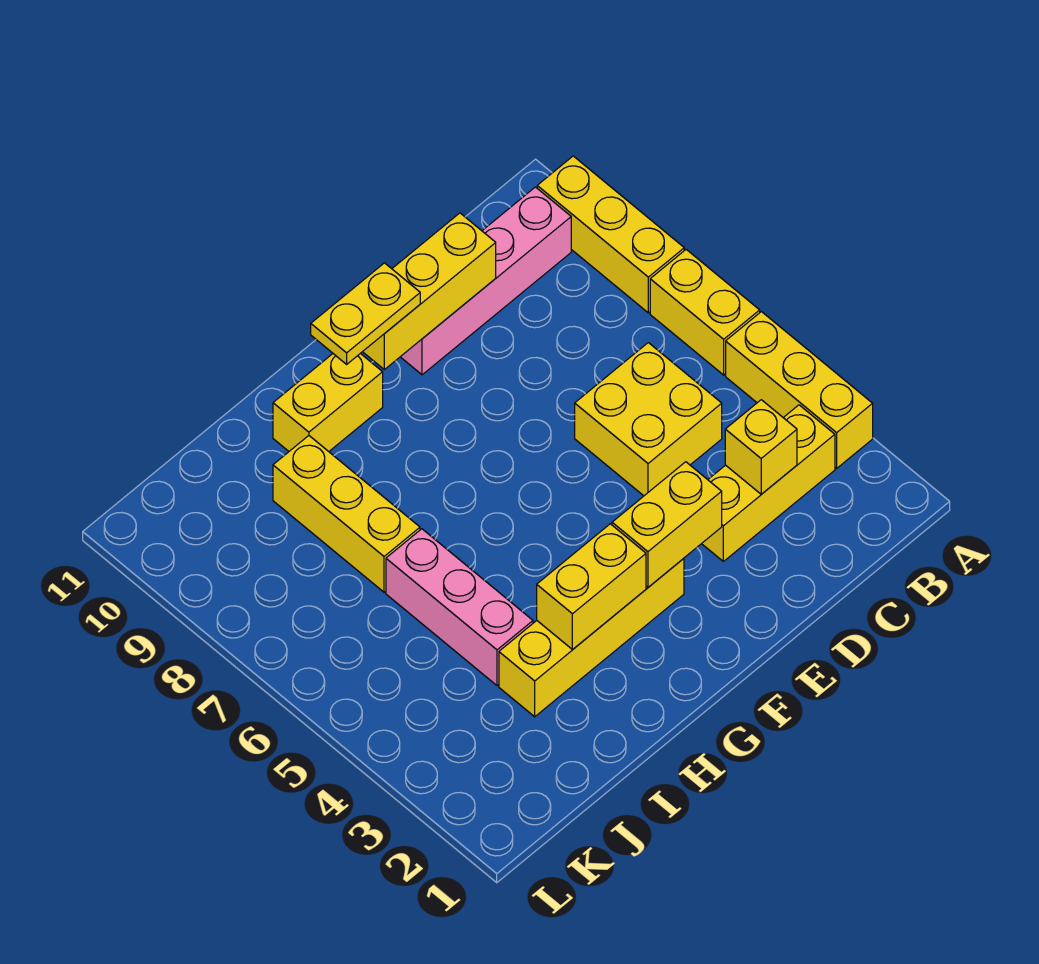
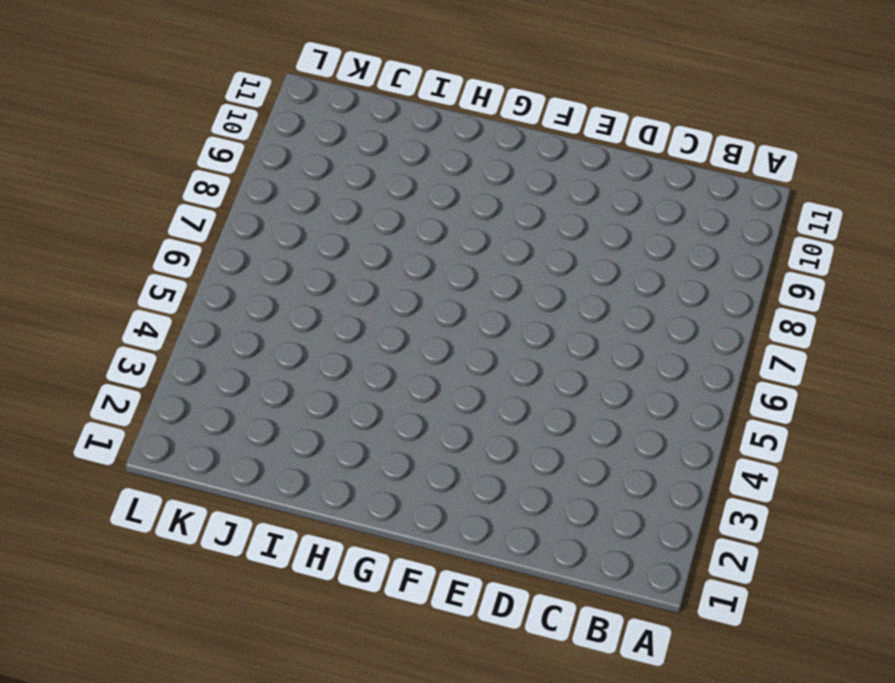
none -> yellow brick A3:A5 level 1
none -> yellow brick A6:A7 level 1
none -> yellow brick A8:A10 level 1

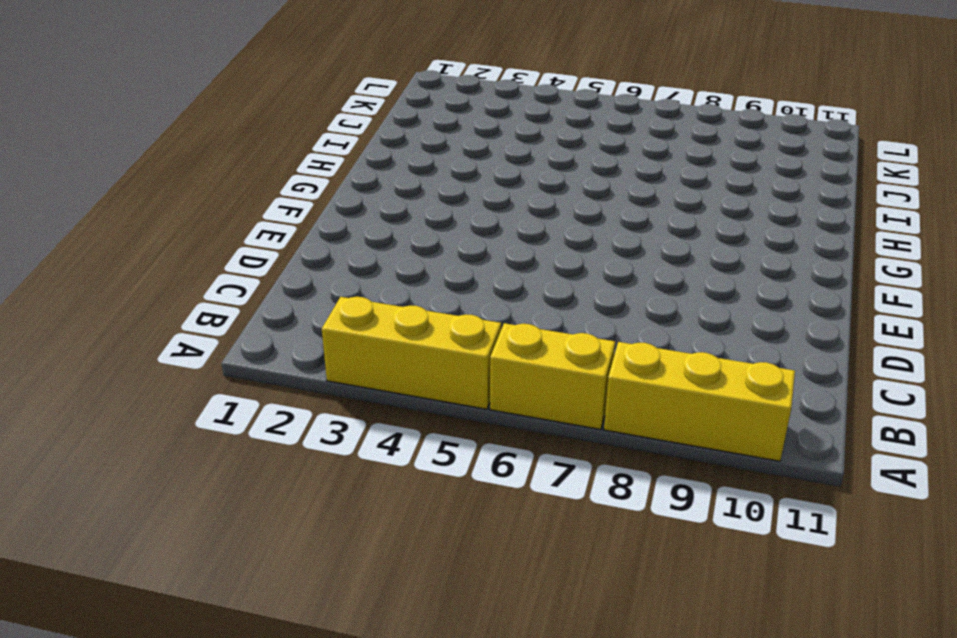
none -> yellow brick B3:D3 level 1
none -> pink brick B10:E10 level 1
none -> yellow brick C5:D6 level 1

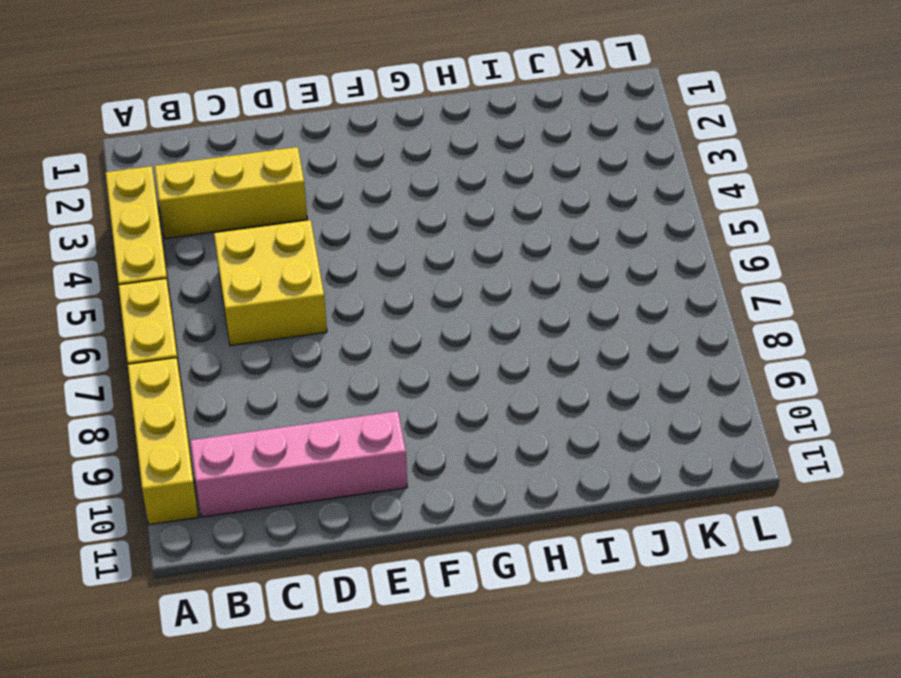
none -> yellow brick F3:I3 level 1
none -> yellow brick G10:H10 level 1
none -> pink brick I4:I6 level 1

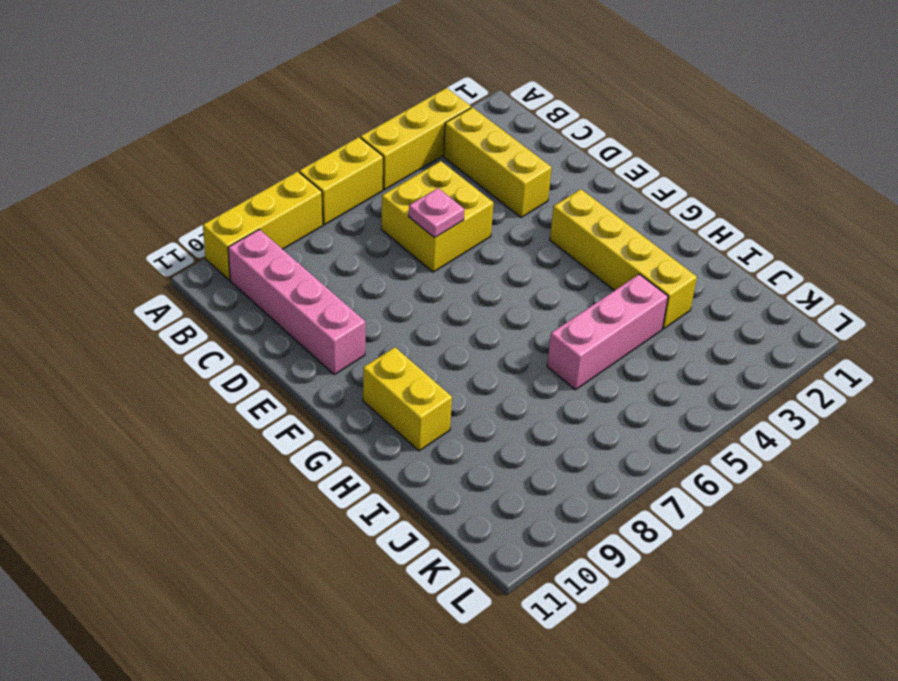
pink plate D6 level 2 -> none
none -> yellow brick I7:I9 level 1
none -> yellow brick C3 level 2
none -> yellow brick D10:F10 level 2

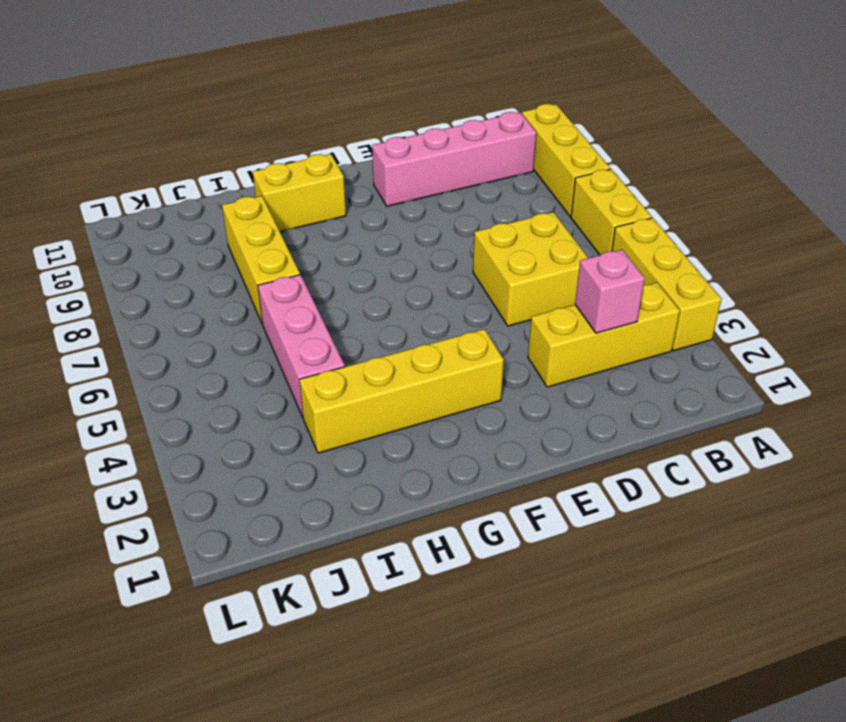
pink brick C3 level 2 -> yellow brick C3 level 2
none -> yellow brick D10:F10 level 2
none -> yellow brick E3:F3 level 2
none -> yellow brick G3:H3 level 2

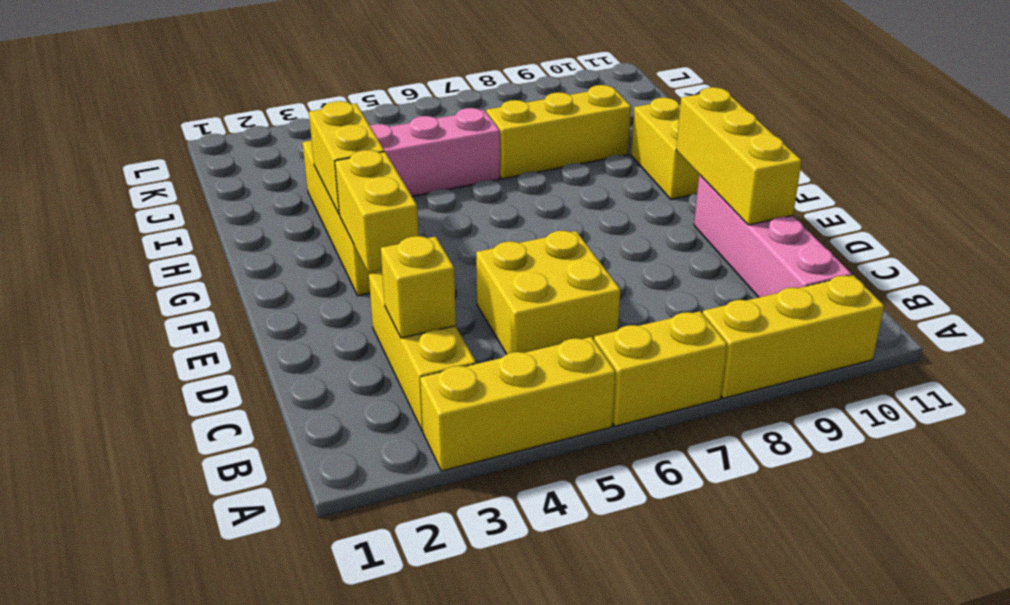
none -> yellow plate F10:G10 level 3

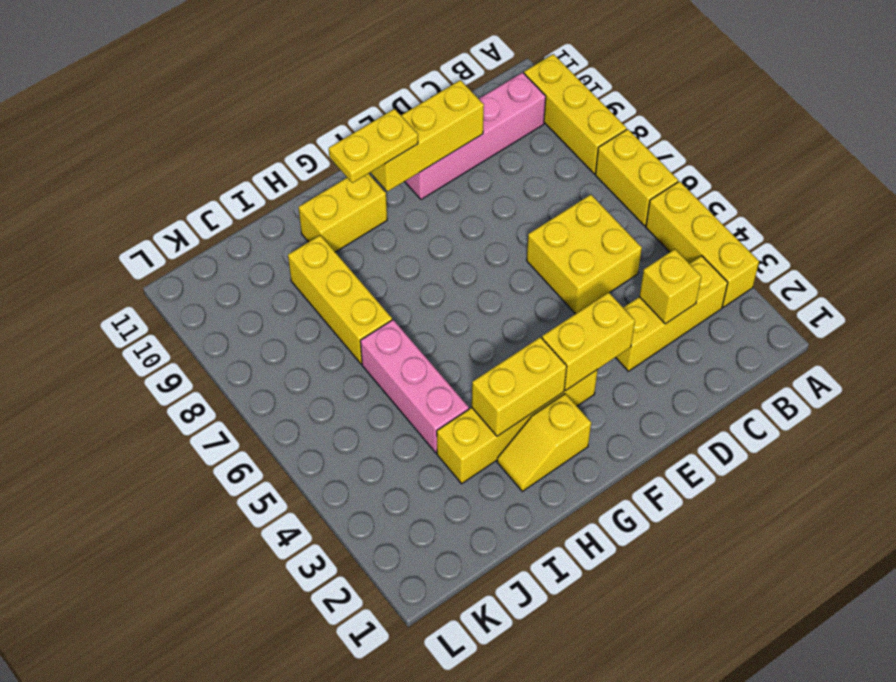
yellow slope G2:H2 level 1 top G -> none

